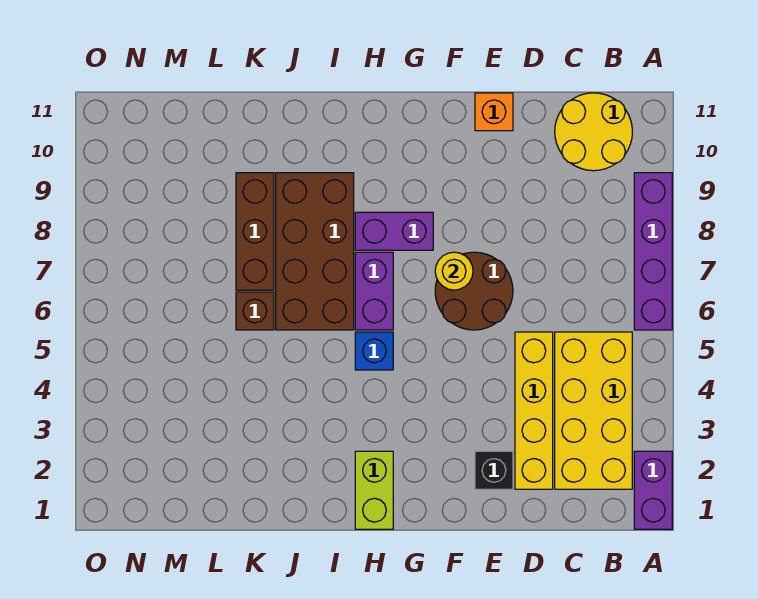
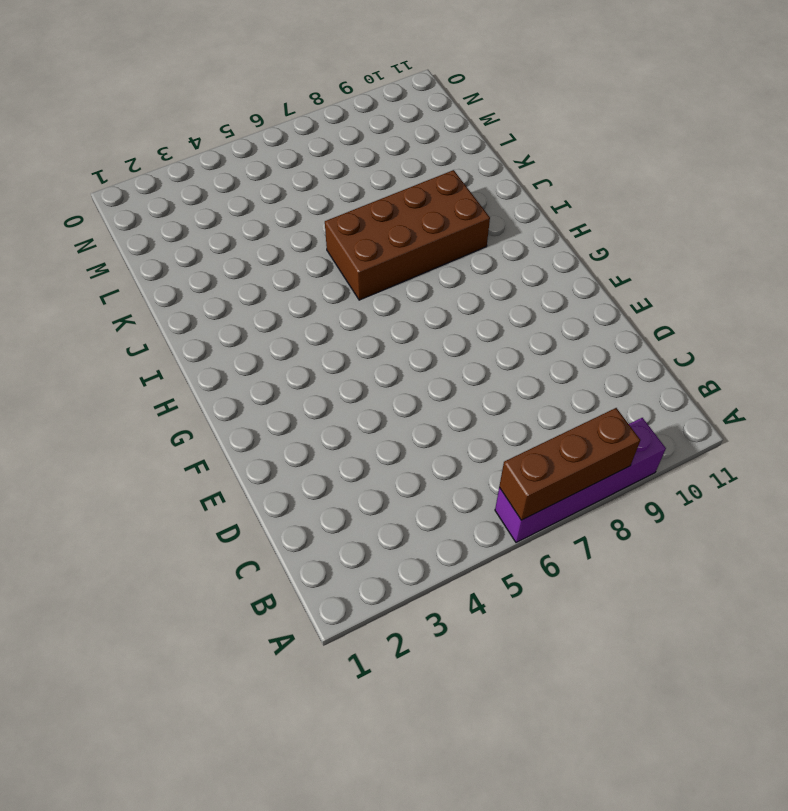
brown brick A6:A8 level 2 -> brown brick K7:K9 level 1
none -> purple brick A1:A2 level 1
none -> yellow brick B2:C5 level 1
none -> yellow round brick B10:C11 level 1

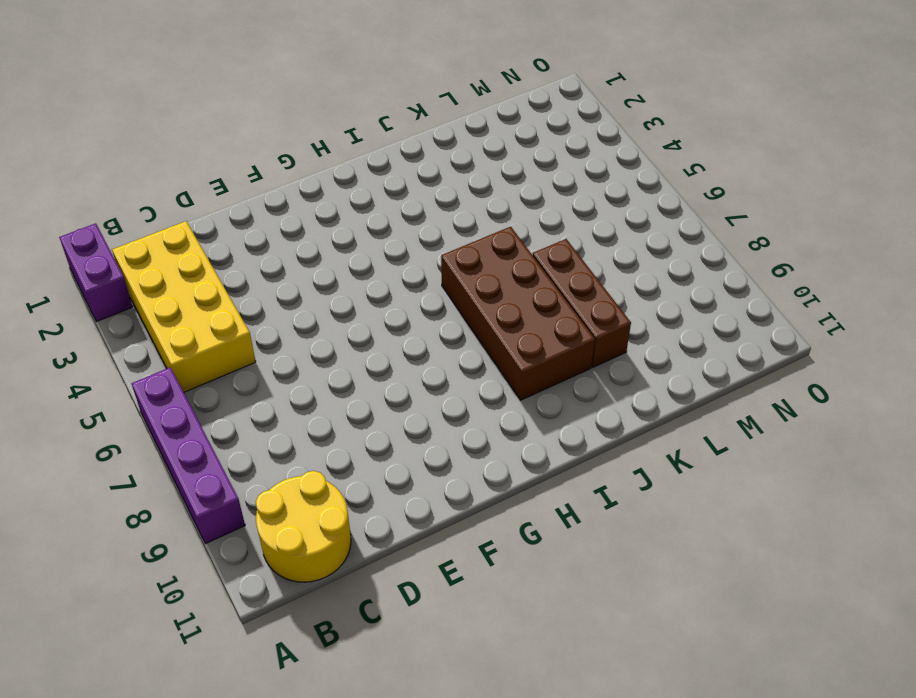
none -> yellow brick D2:D5 level 1
none -> black brick E2 level 1
none -> brown round brick E6:F7 level 1

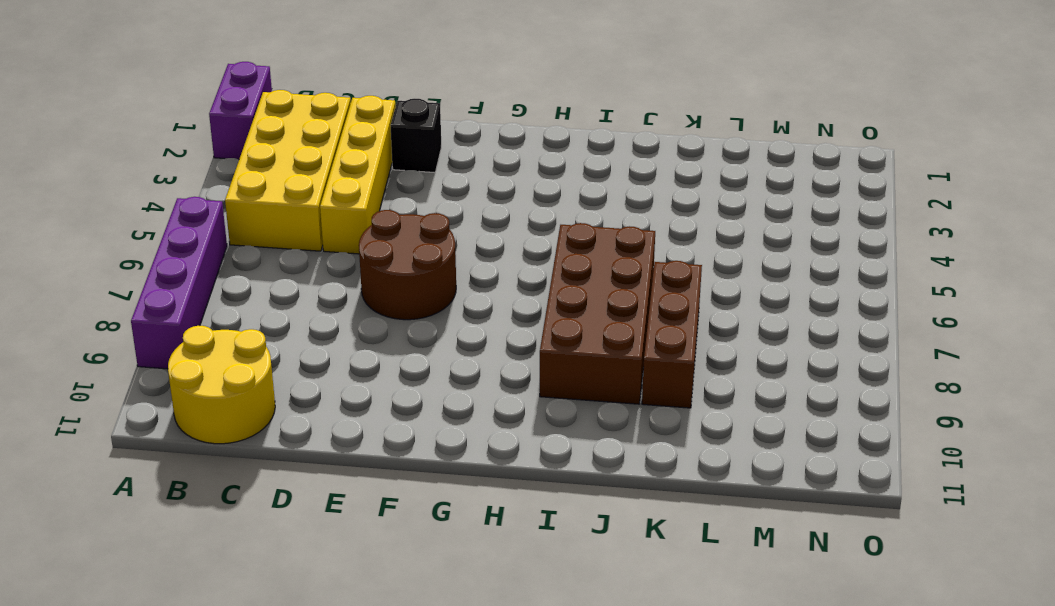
none -> orange brick E11 level 1
none -> purple brick G8:H8 level 1
none -> lime brick H1:H2 level 1

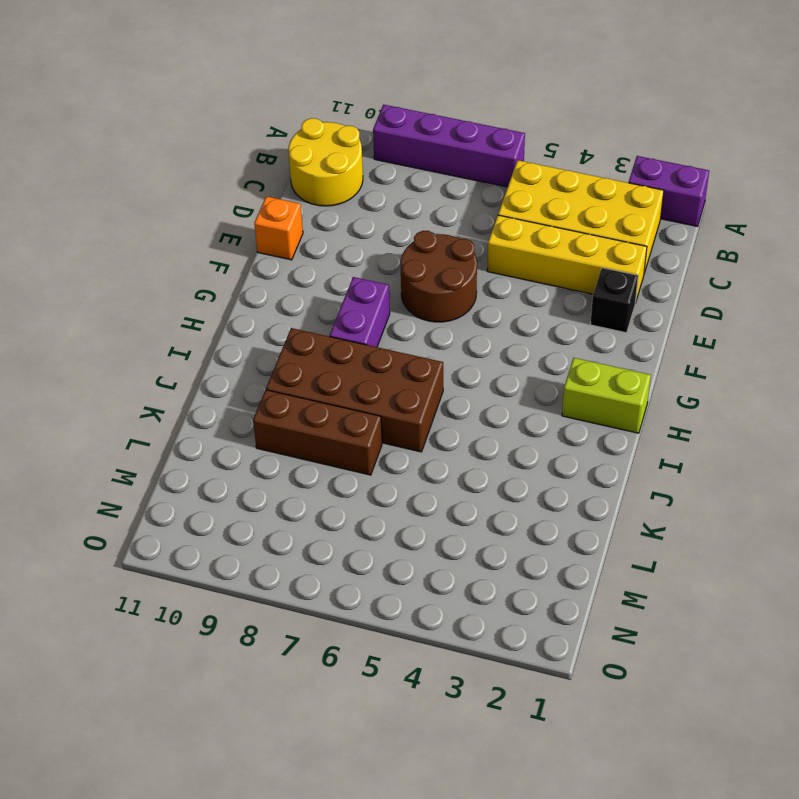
none -> blue brick H5 level 1
none -> purple brick H6:H7 level 1
none -> brown brick K6 level 1

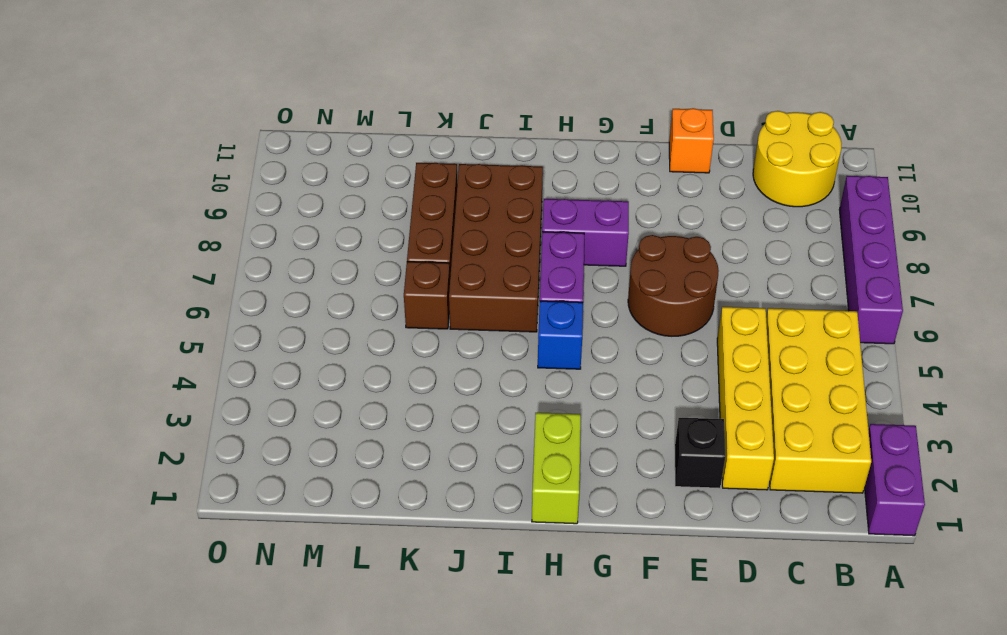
none -> yellow round brick F7 level 2

